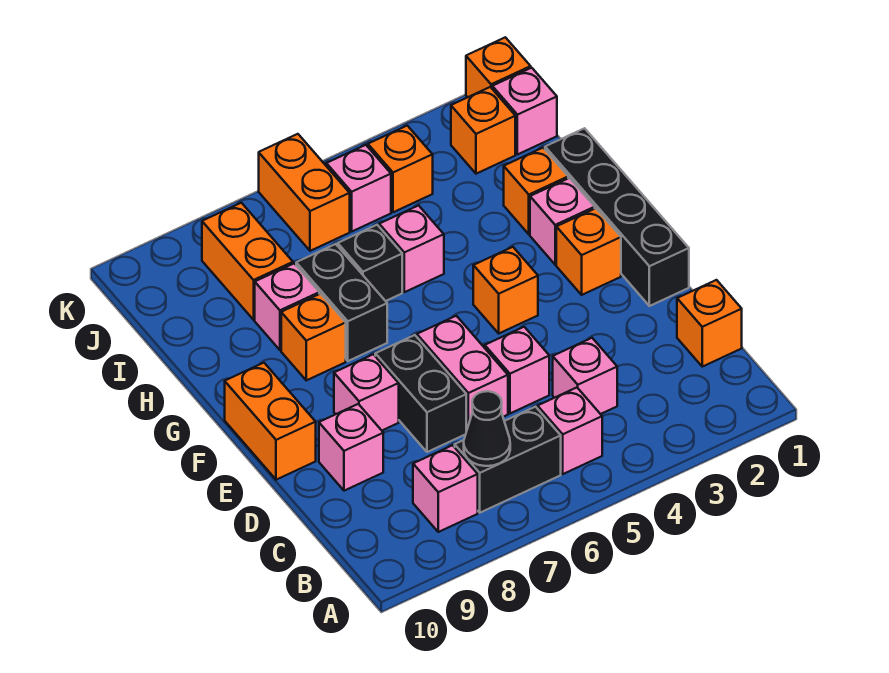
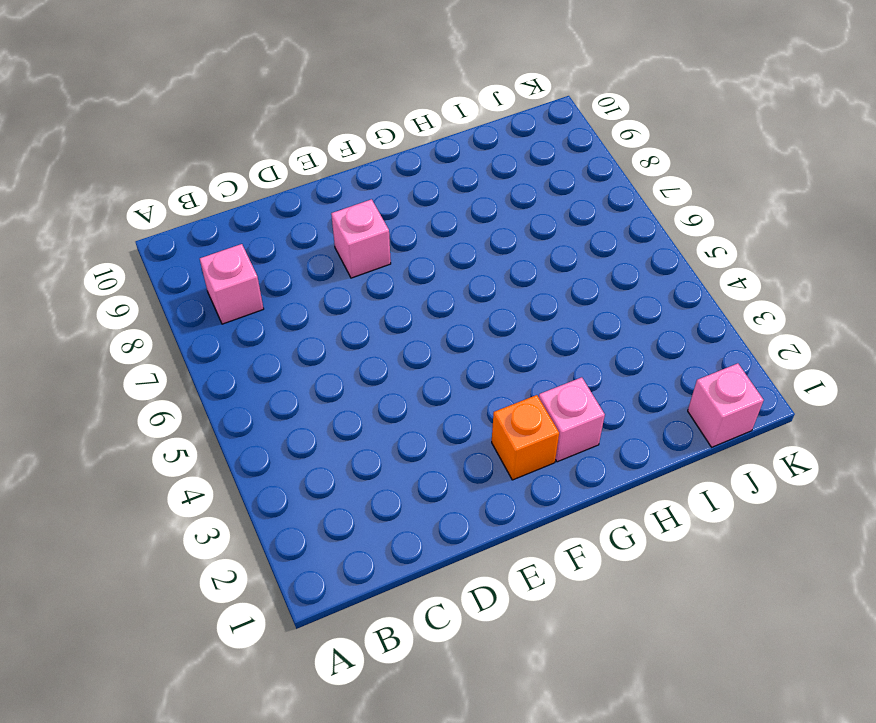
none -> pink brick B5 level 1
none -> black brick B6:B7 level 1
none -> orange brick C1 level 1

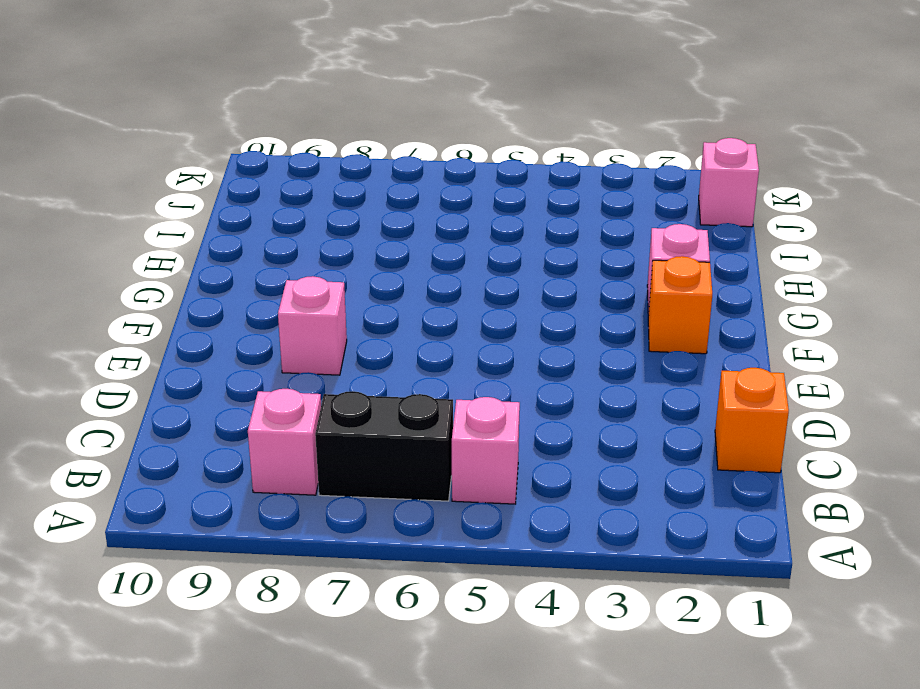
none -> pink brick C4 level 1
none -> pink brick D5 level 1
none -> pink brick D6:E6 level 1

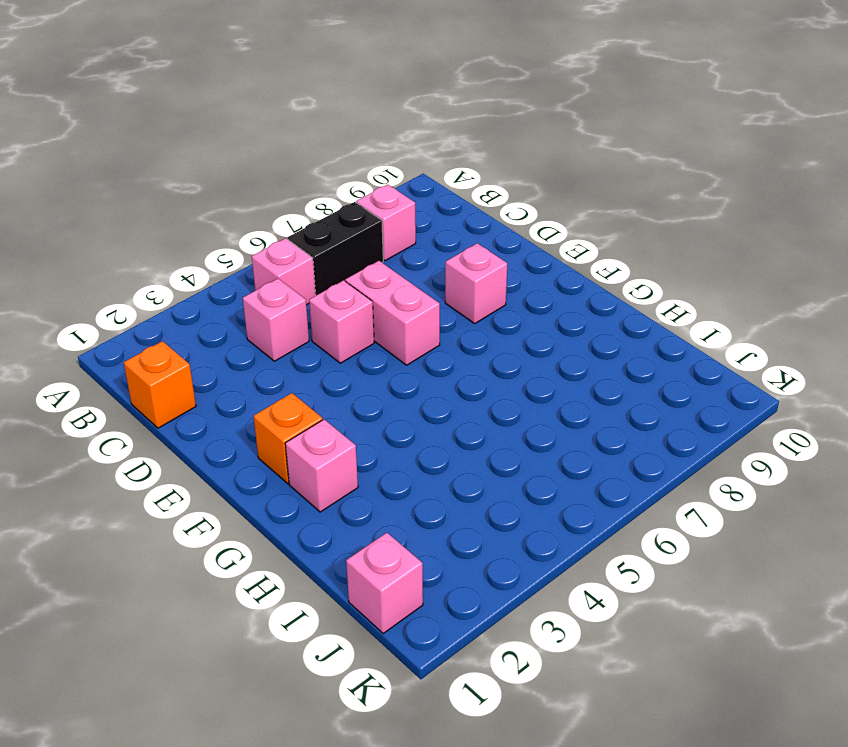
none -> black brick D7:E7 level 1
none -> pink brick D9 level 1
none -> black brick E1:H1 level 1

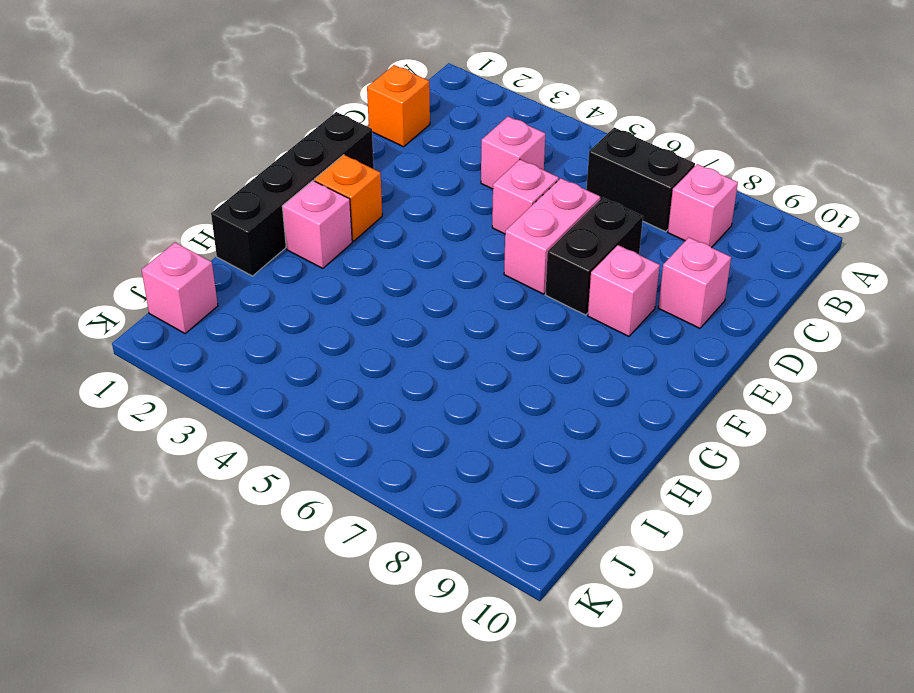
none -> pink brick B5 level 1
none -> orange brick E10:F10 level 1
none -> orange brick F4 level 1

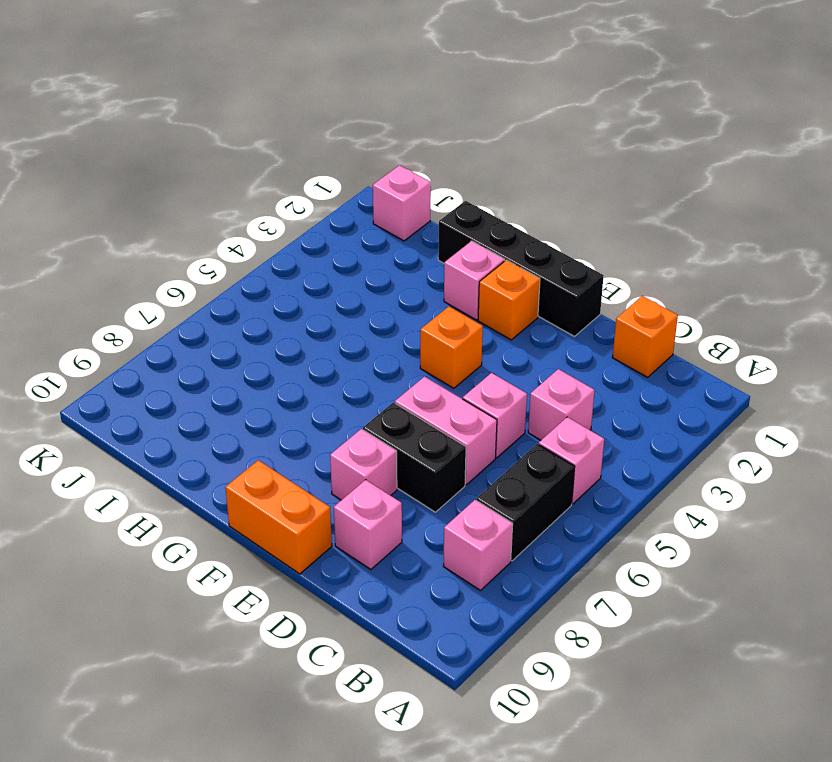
none -> black brick G7:H7 level 1
none -> orange brick G8 level 1
none -> orange brick H2 level 1

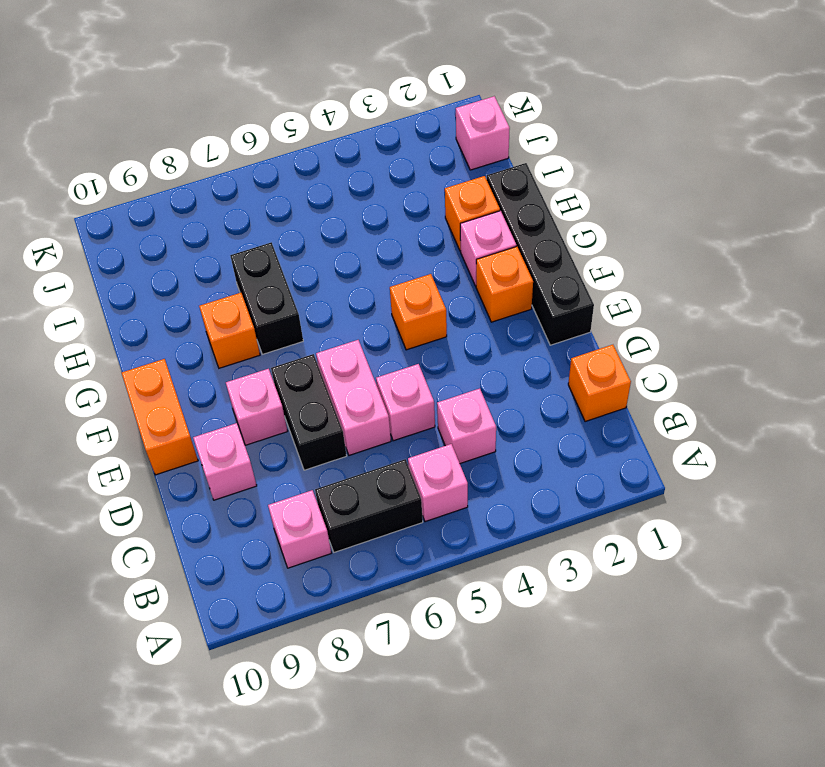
none -> pink brick H5 level 1
none -> black brick H6 level 1
none -> pink brick H8 level 1

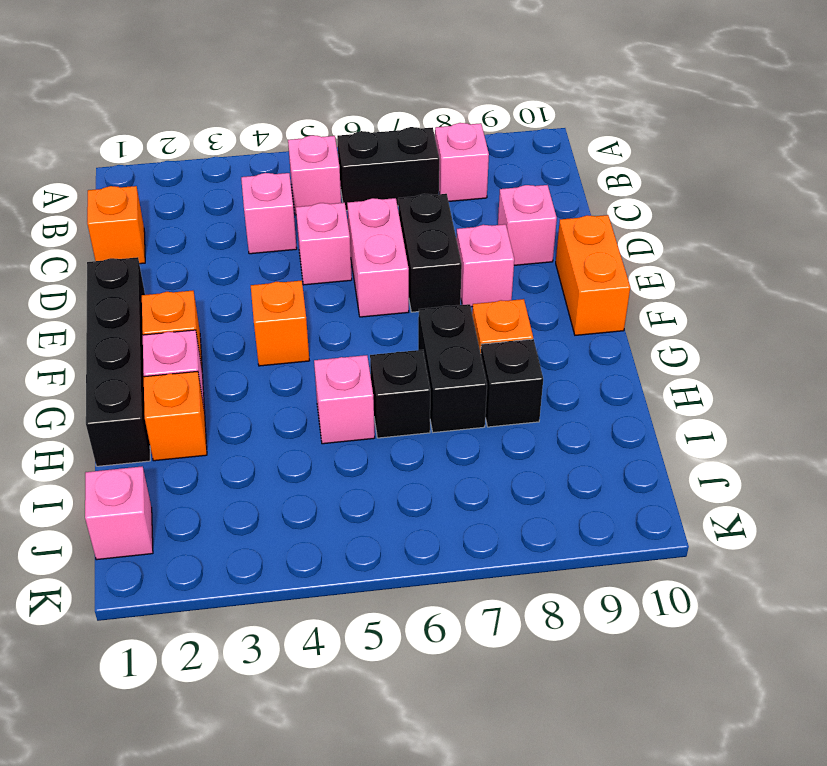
black brick H8 level 1 -> pink brick H8 level 1
none -> orange brick I8:J8 level 1
none -> orange brick J2 level 1
none -> orange brick J4 level 1

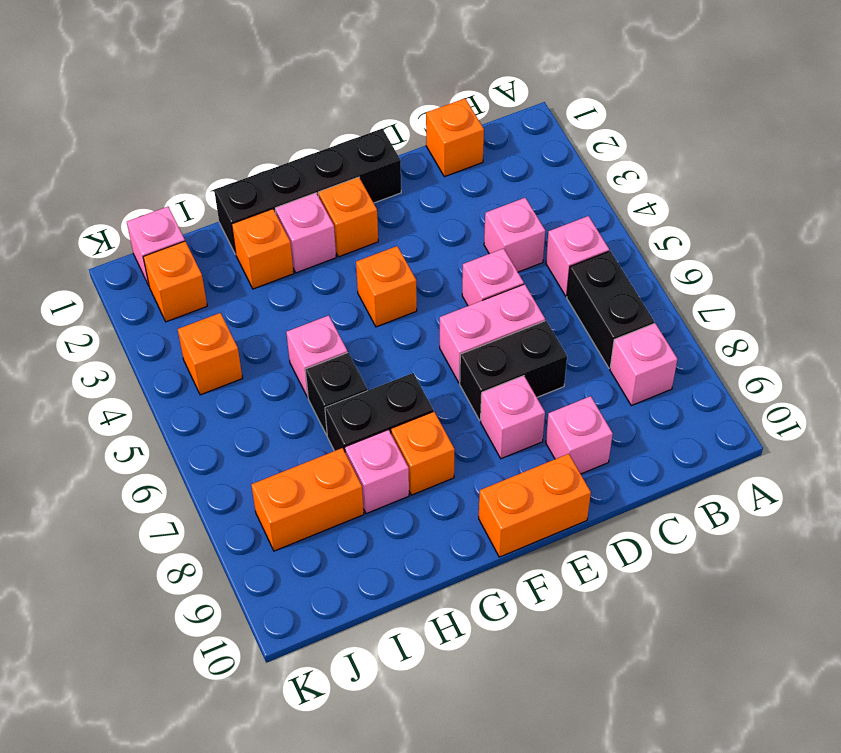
none -> pink brick J5 level 1
none -> orange brick J6:K6 level 1
none -> orange brick K1 level 1

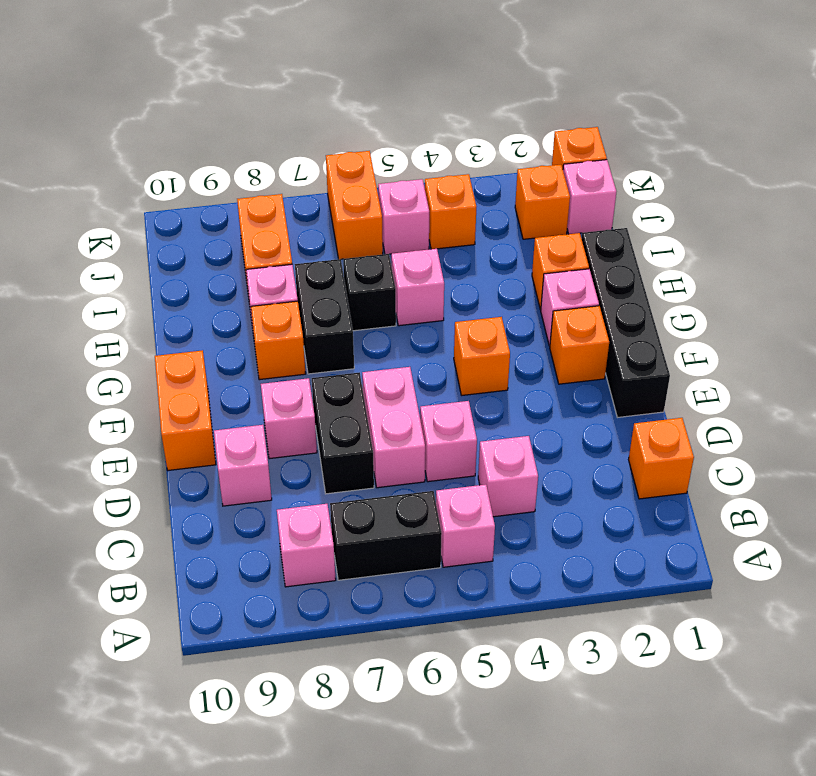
none -> black cone B7 level 2

